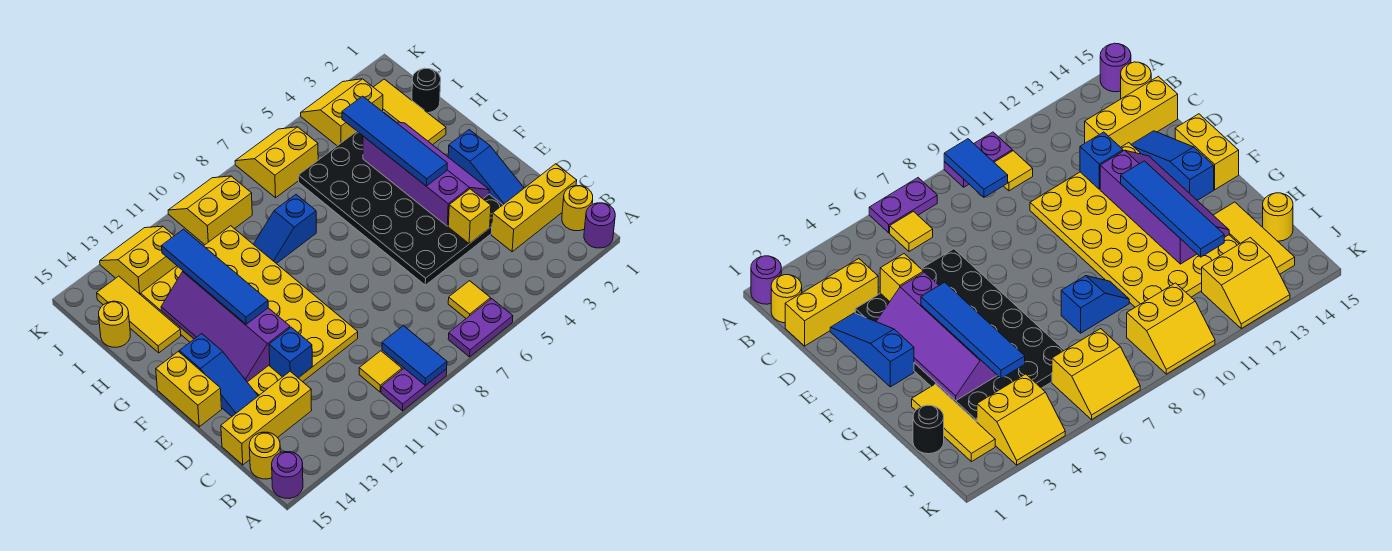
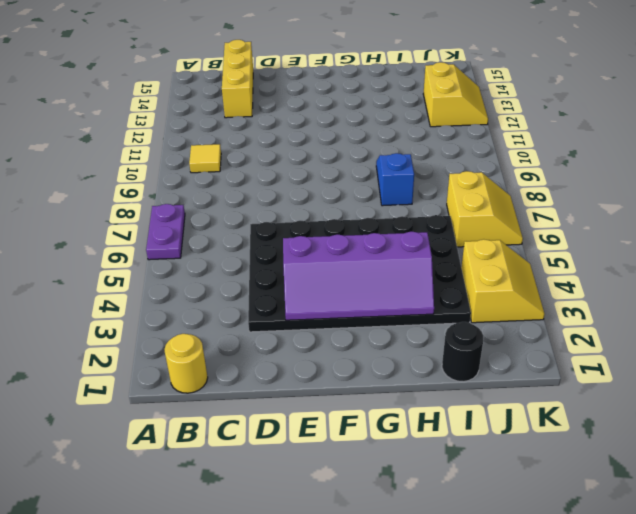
none -> purple round brick A1 level 1
none -> purple plate A9:A10 level 1
none -> purple round brick A15 level 1
none -> yellow tile B6 level 1

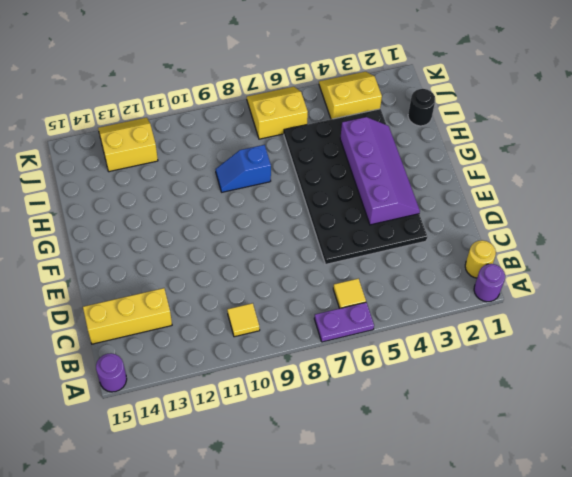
none -> purple plate A9:A10 level 1
none -> yellow round brick B15 level 1
none -> yellow brick C1:C3 level 1
none -> blue slope D2:F2 level 1 top F

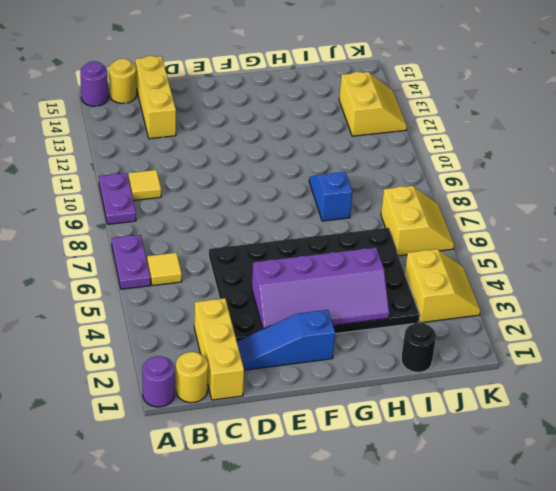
none -> yellow plate D10:I13 level 1
none -> blue slope D14:F14 level 1 top F
none -> yellow brick E15:F15 level 1
none -> yellow tile H2:J2 level 1

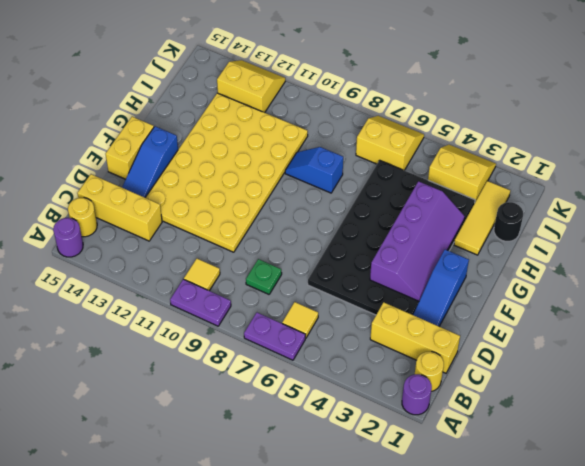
green plate C8 level 1 -> none
none -> yellow tile H14:J14 level 1
none -> yellow round brick I15 level 1
none -> yellow slope J9:K10 level 1 top J
none -> blue tile A9:B9 level 2

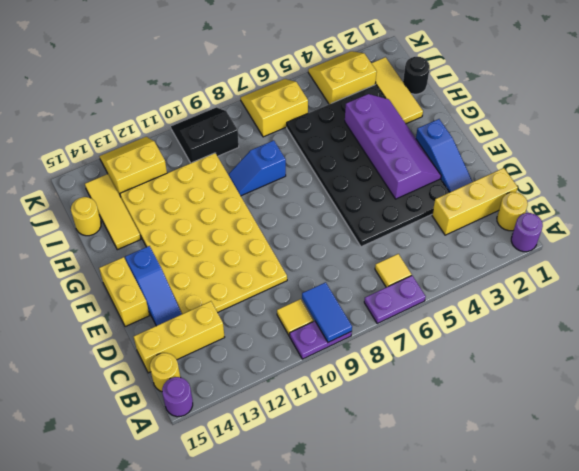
black slope J9:K10 level 1 top J -> yellow slope J9:K10 level 1 top J
none -> yellow brick D4 level 2
none -> blue brick D12 level 2
none -> purple slope E12:H13 level 2 top 12
none -> blue tile F4:I4 level 3

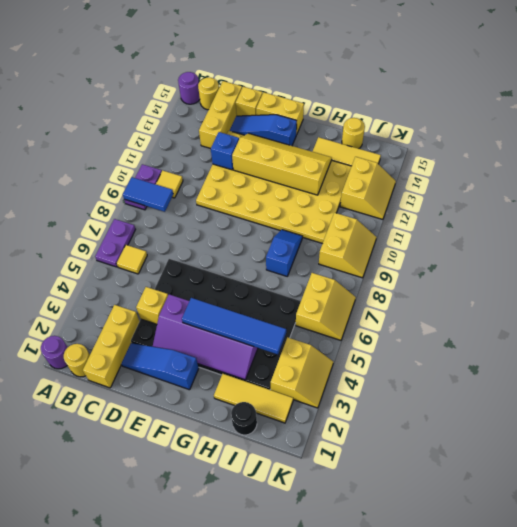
yellow brick D15 level 1 -> none
yellow slope E12:H13 level 2 top 12 -> purple slope E12:H13 level 2 top 12
none -> blue tile F12:I12 level 3

